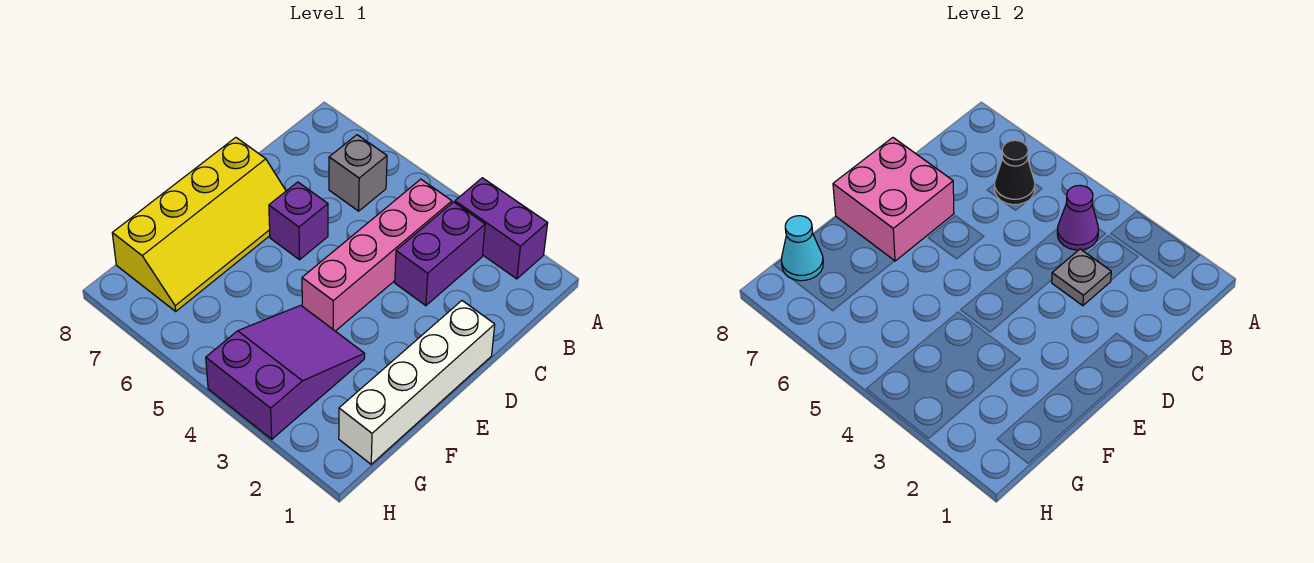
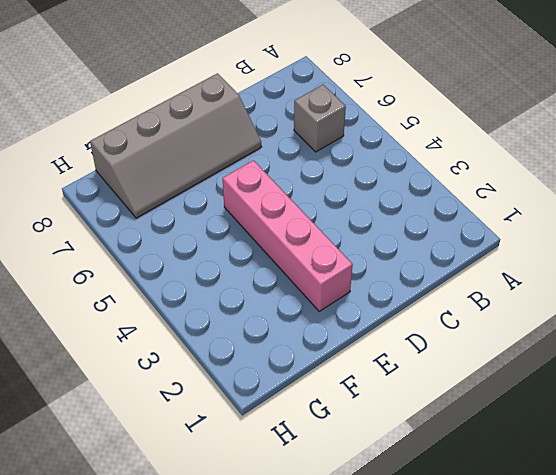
grey slope D7:G8 level 1 top 8 -> yellow slope D7:G8 level 1 top 8
pink brick E2:E5 level 1 -> pink brick B4:E4 level 1
none -> purple brick A2:A3 level 1
none -> purple brick B3:C3 level 1
none -> white brick D1:G1 level 1

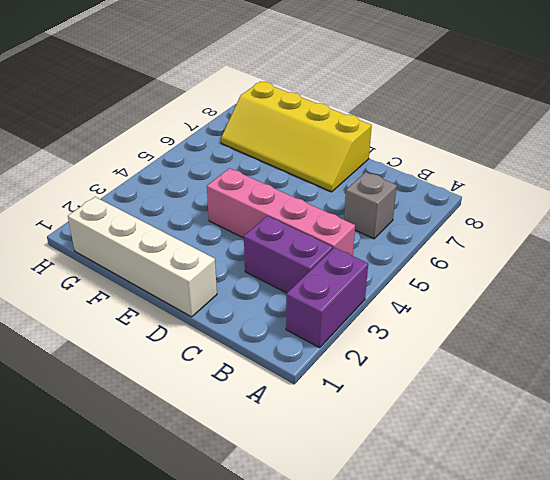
none -> purple brick D6 level 1
none -> purple slope F3:H4 level 1 top H
none -> purple cone B4 level 2

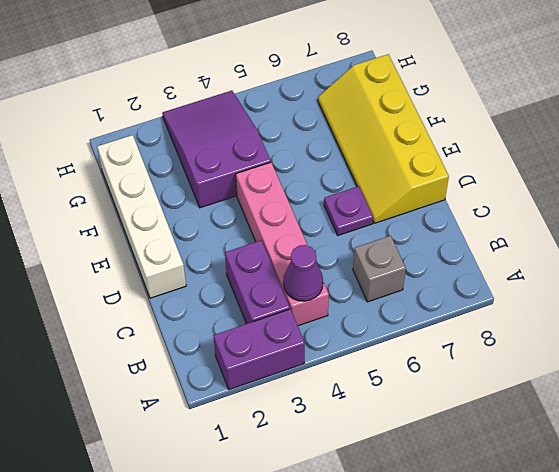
purple plate D6 level 1 -> purple brick D6 level 1
purple slope F3:H4 level 1 top F -> purple slope F3:H4 level 1 top H
none -> black cone B6 level 2
none -> grey plate C3 level 2
none -> pink brick D7:E8 level 2

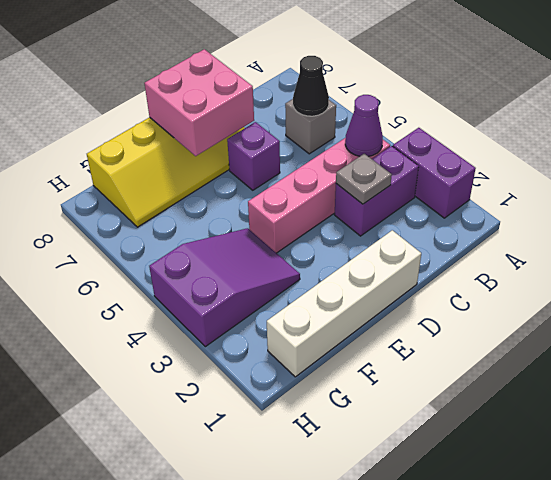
none -> cyan cone G8 level 2

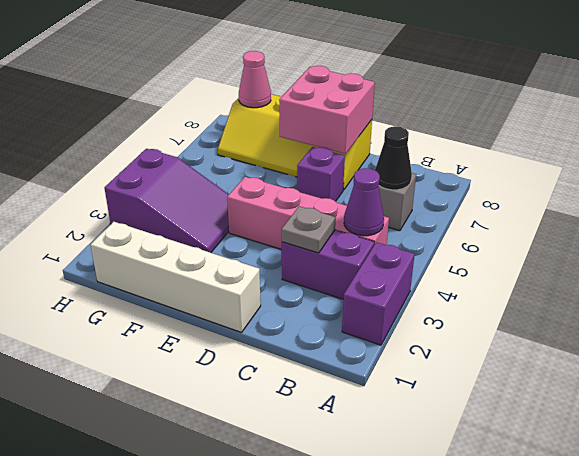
pink cone G8 level 2 -> cyan cone G8 level 2

